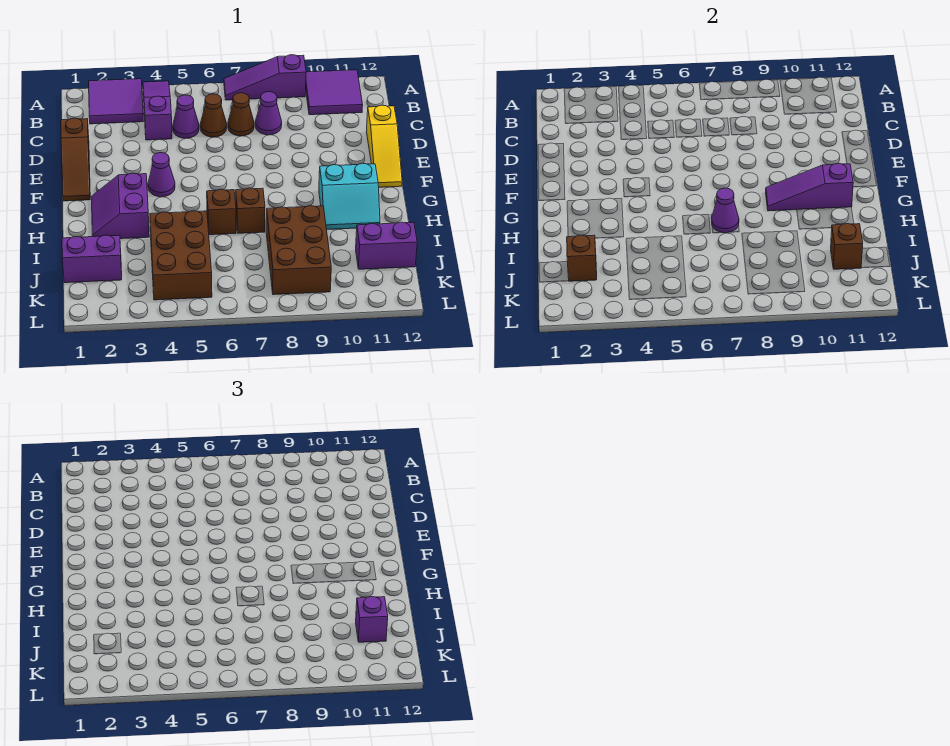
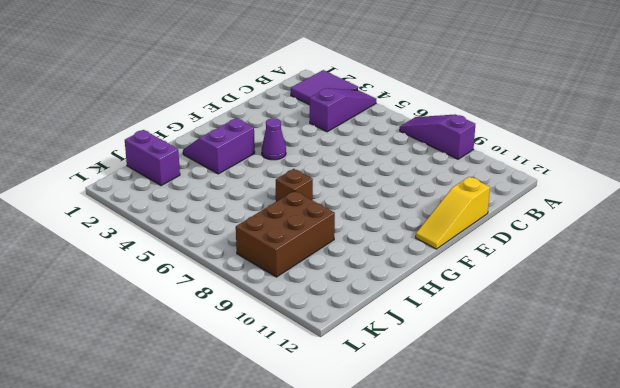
none -> purple tile A10:B11 level 1
none -> purple cone C5 level 1
none -> brown cone C6 level 1

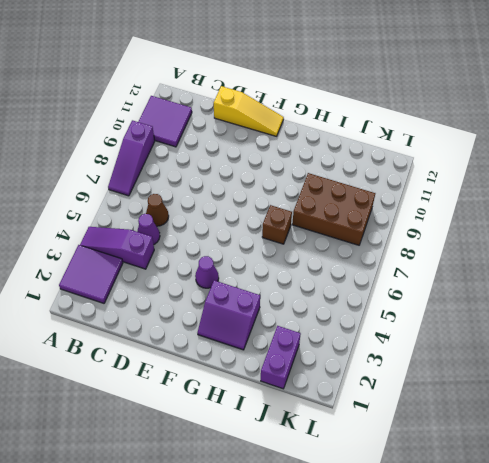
none -> brown cone C7 level 1
none -> purple cone C8 level 1
none -> brown slope D1:F1 level 1 top D

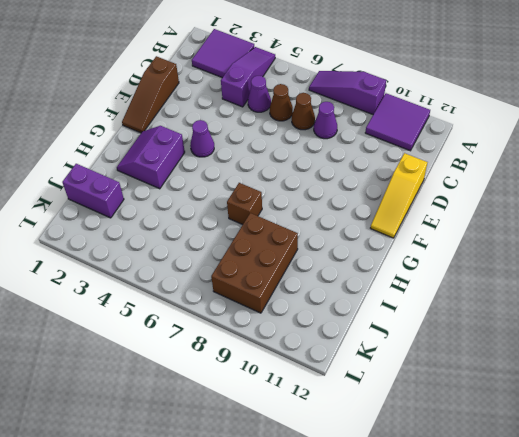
none -> cyan slope G10:H11 level 1 top G
none -> brown brick H6 level 1
none -> brown brick I4:K5 level 1

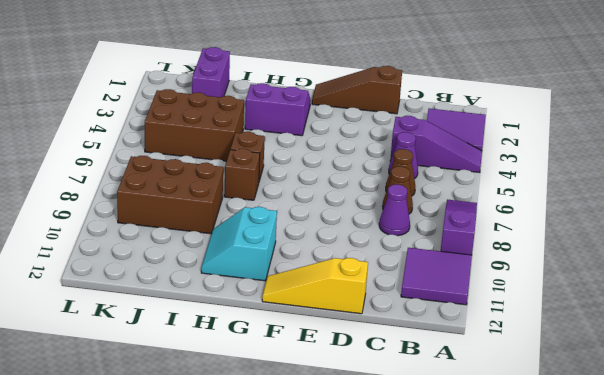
none -> purple cone F4 level 1
none -> purple brick J11:J12 level 1
none -> purple slope G9:G11 level 2 top 11

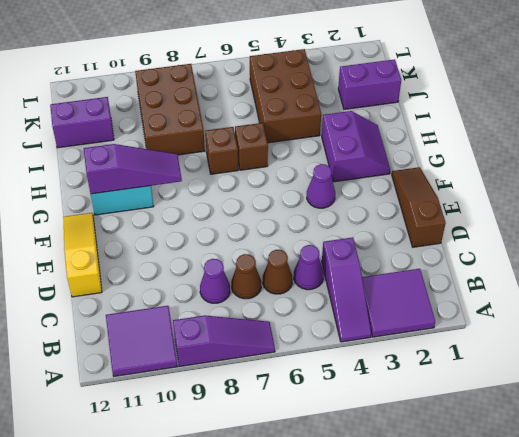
none -> purple cone H7 level 2
none -> brown brick J2 level 2
none -> brown brick J11 level 2

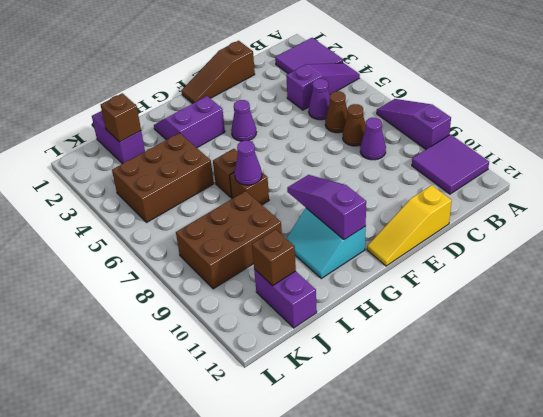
none -> purple brick J11 level 3

